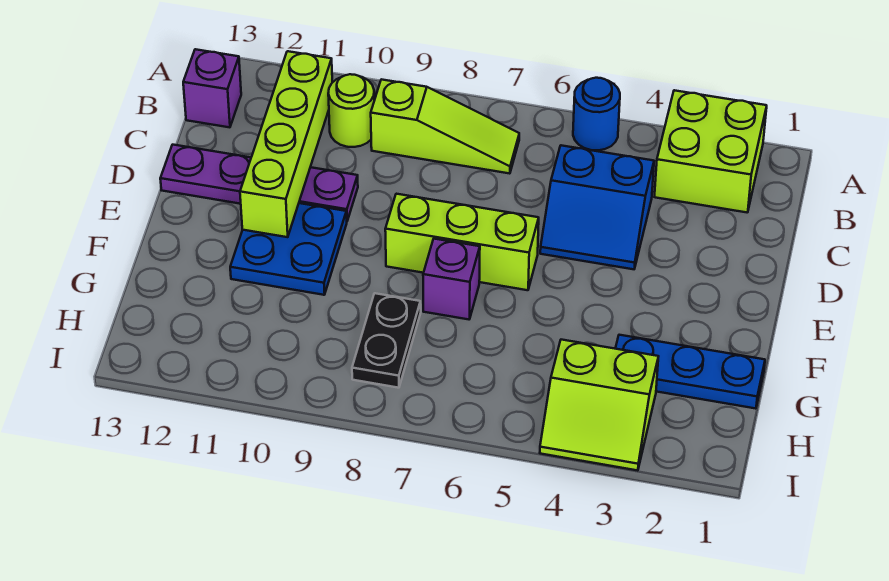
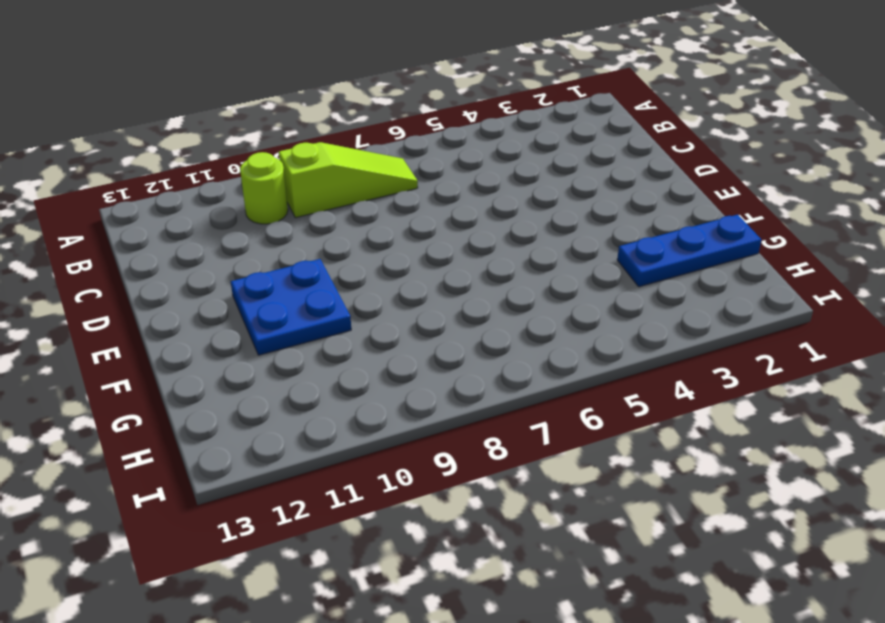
none -> lime brick A2:B3 level 1
none -> blue round brick A5 level 1
none -> purple brick B13 level 1

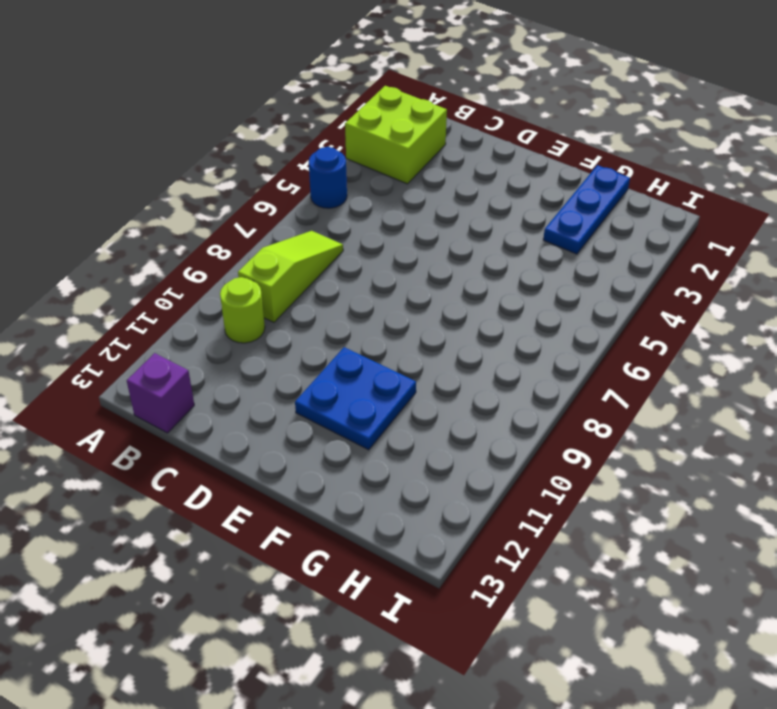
none -> blue slope C4:D5 level 1 top C
none -> purple plate D10:D13 level 1
none -> lime brick E6:E8 level 1

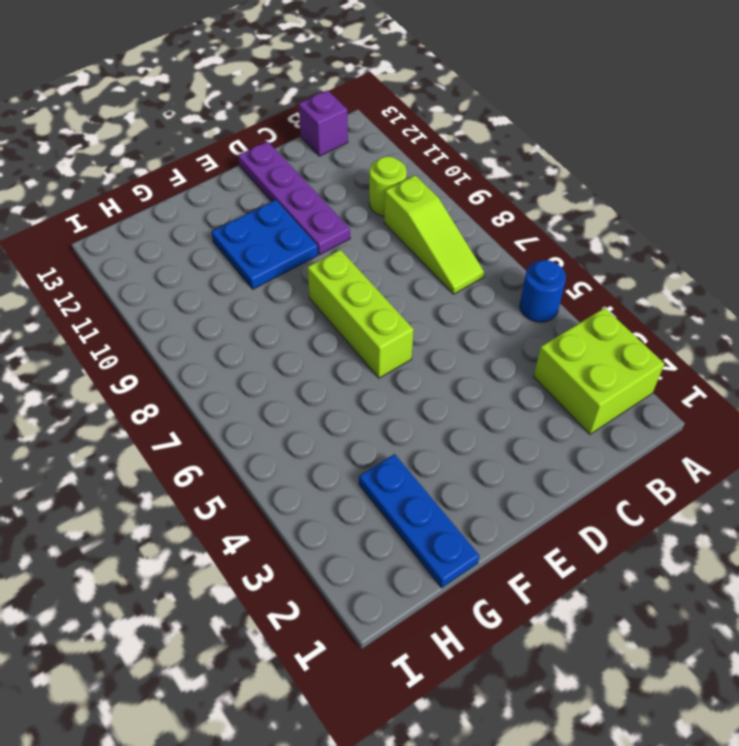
none -> blue slope C4:D5 level 1 top C
none -> purple brick F7 level 1
none -> black plate G8:H8 level 1

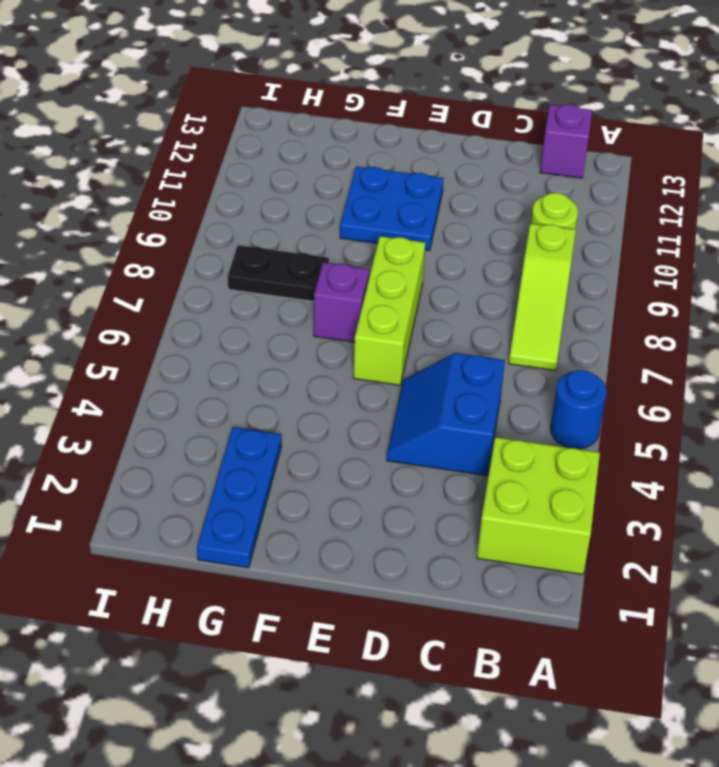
none -> purple plate D10:D13 level 1
none -> lime slope H3:I4 level 1 top H
none -> lime brick B11:E11 level 2

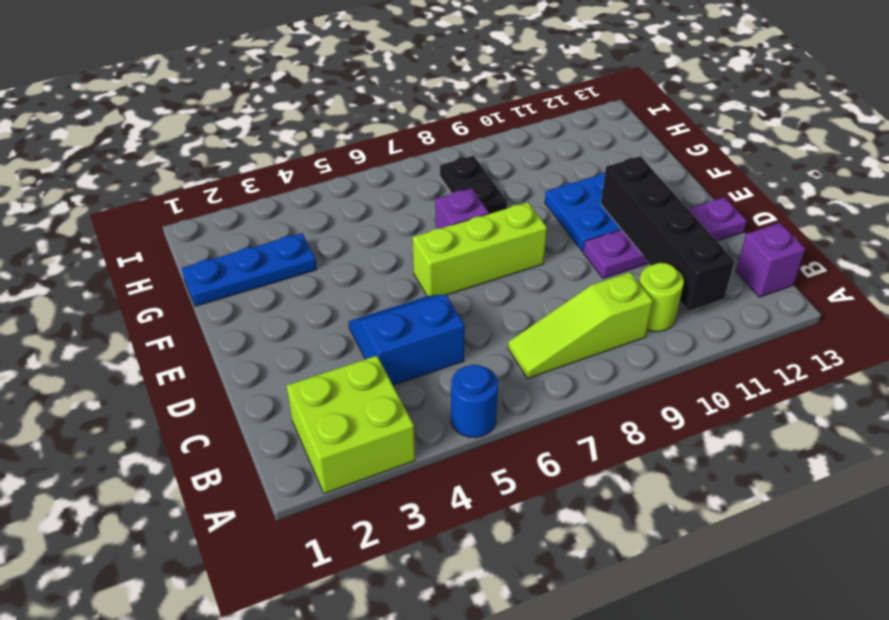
black brick B11:E11 level 2 -> lime brick B11:E11 level 2
none -> lime slope H3:I4 level 1 top H

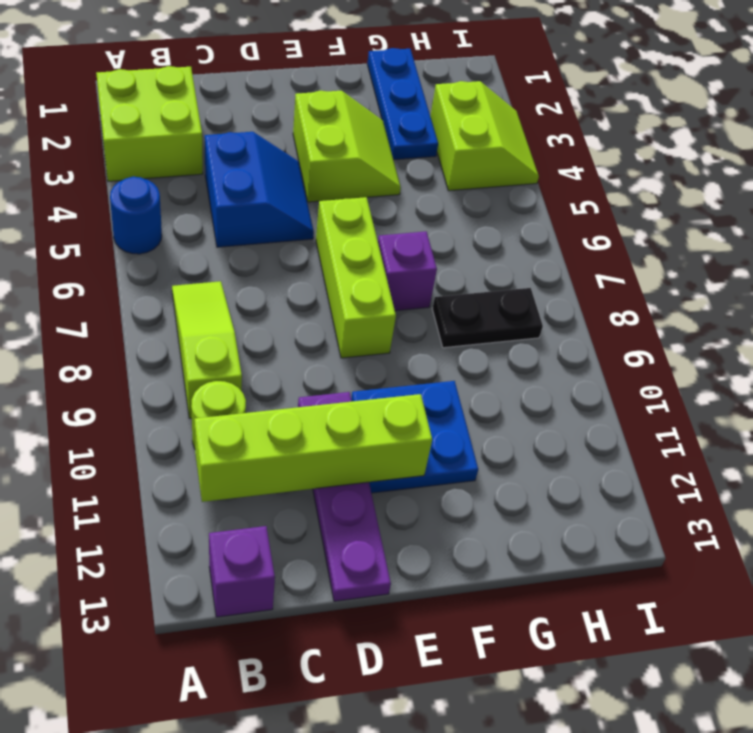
lime slope E3:F4 level 1 top E -> none

